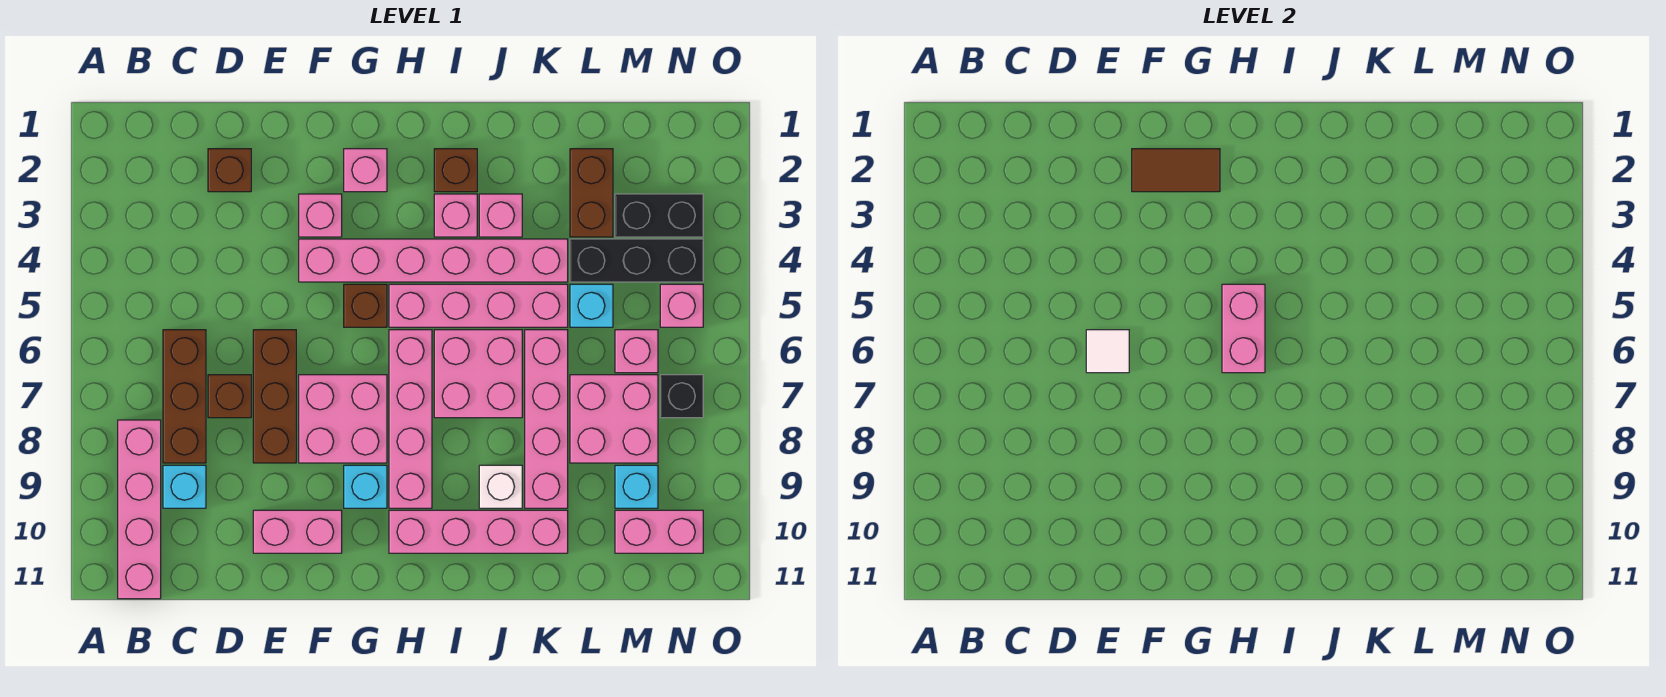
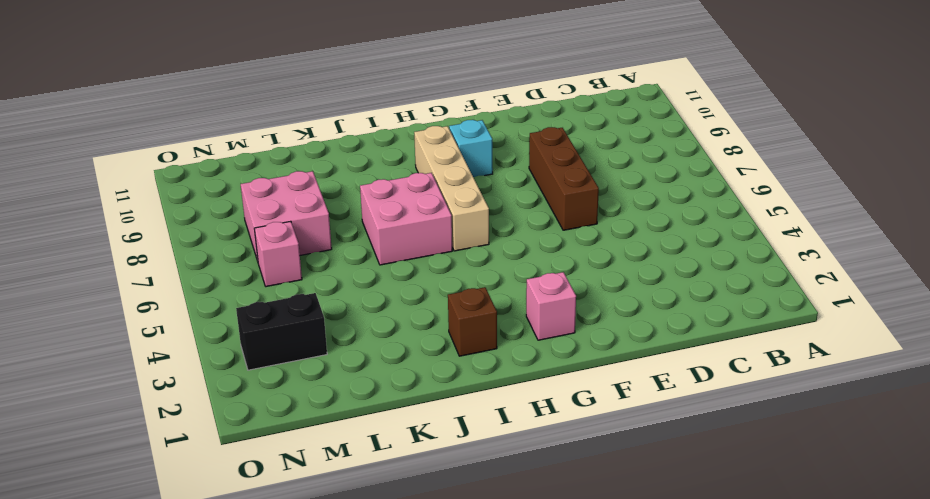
tan brick H6:H9 level 1 -> pink brick H6:H9 level 1
none -> pink brick B8:B11 level 1
none -> brown brick C6:C8 level 1
none -> cyan brick C9 level 1
none -> brown brick D2 level 1

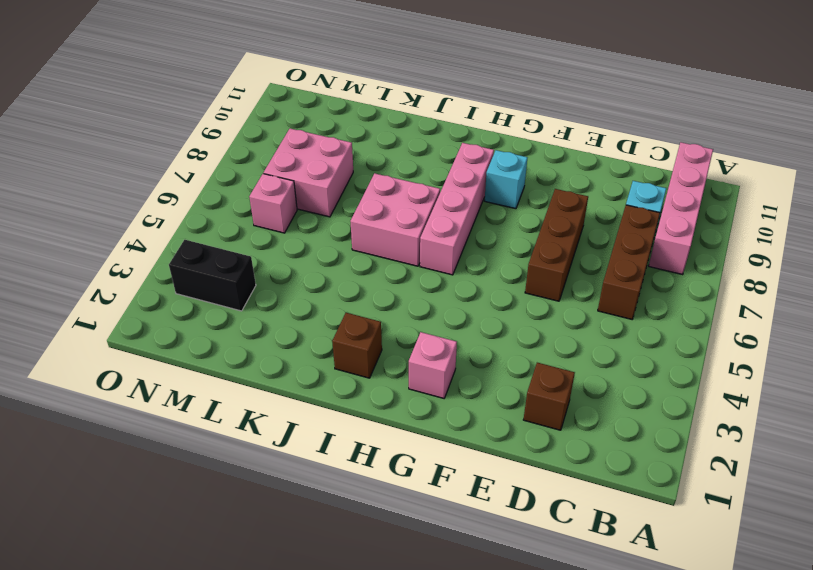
none -> brown brick D7 level 1
none -> pink brick E10:F10 level 1
none -> pink brick F3 level 1
none -> pink brick F4:K4 level 1

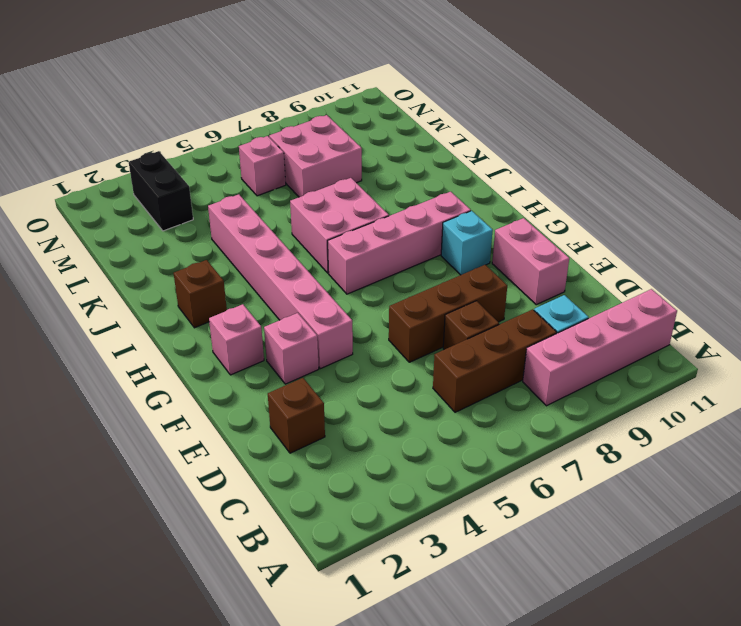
none -> pink brick F7:G8 level 1
none -> brown brick G5 level 1
none -> pink brick H5:K5 level 1
none -> pink brick H10:K10 level 1

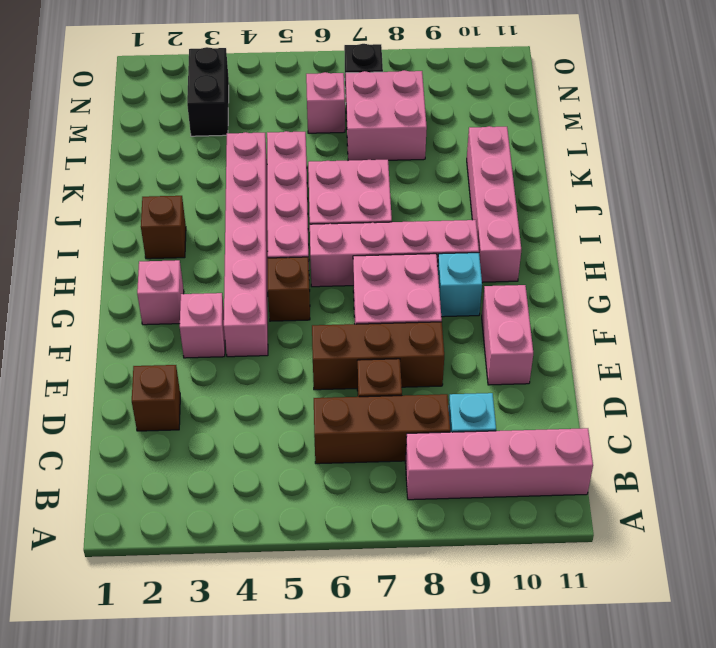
none -> pink brick I3 level 1
none -> pink brick J3 level 1
none -> white brick J9 level 1
none -> pink brick K6:K9 level 1

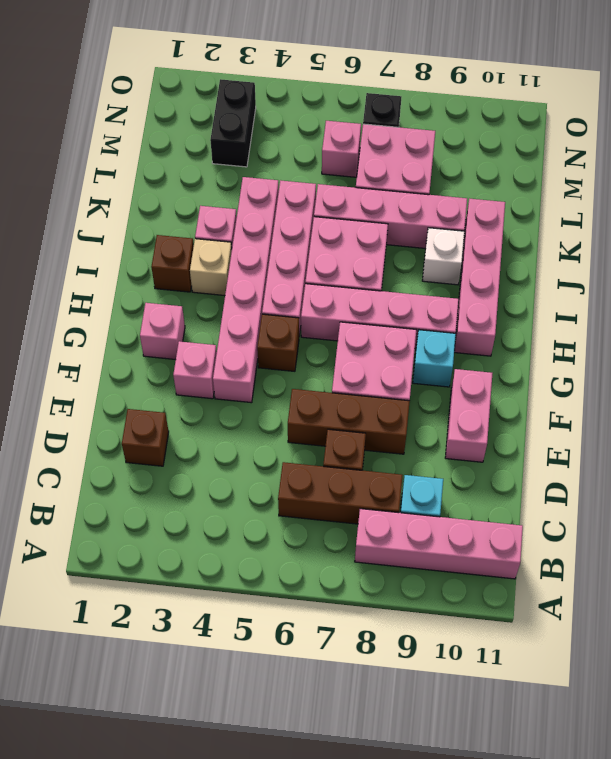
tan brick I3 level 1 -> pink brick I3 level 1
none -> brown brick L2:L3 level 1
none -> black brick L4:N4 level 1
none -> cyan brick L5 level 1
none -> cyan brick M9 level 1

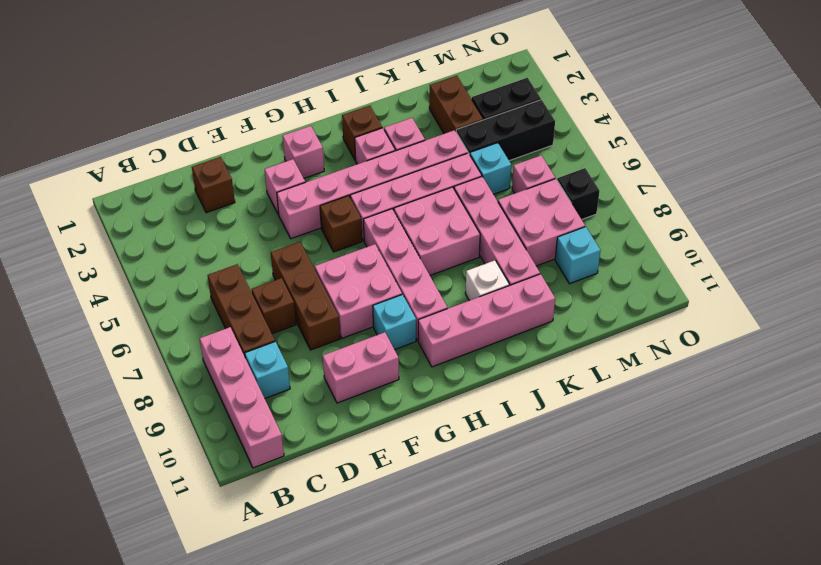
none -> pink brick M10:N10 level 1
none -> pink brick N5 level 1
none -> white tile E6 level 2
none -> brown tile F2:G2 level 2

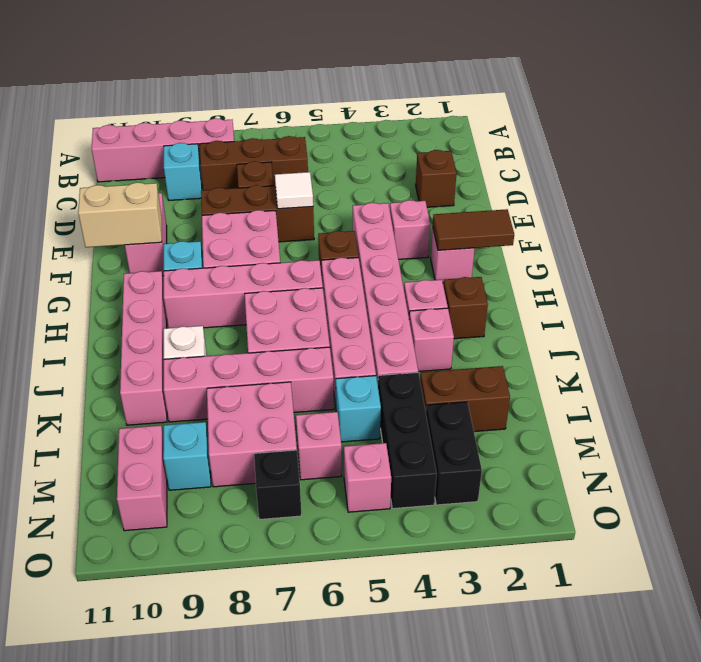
tan brick F10:F11 level 2 -> none
brown tile G1:G2 level 2 -> brown tile F2:G2 level 2
none -> pink brick H5:H6 level 2

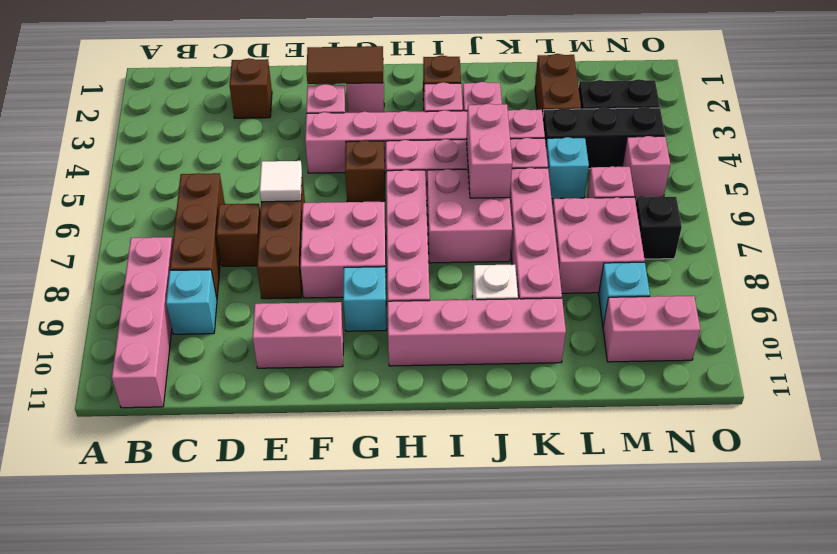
pink brick J5:J6 level 2 -> pink brick H5:H6 level 2

